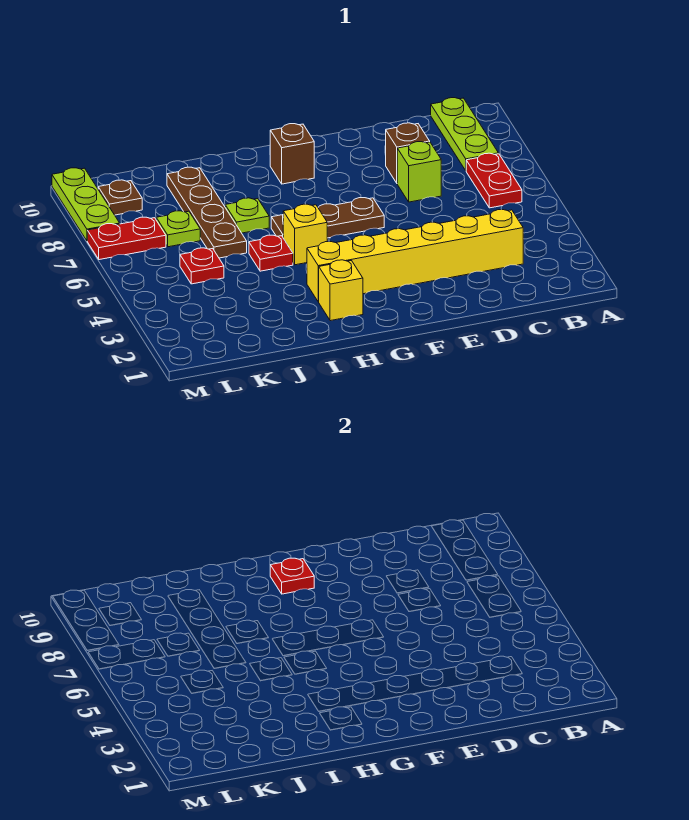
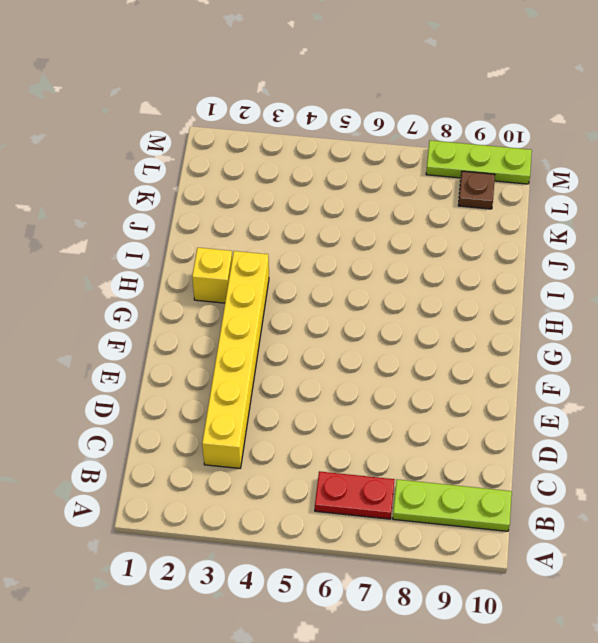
none -> lime brick D7 level 1
none -> brown brick D8 level 1
none -> brown plate F6:H6 level 1

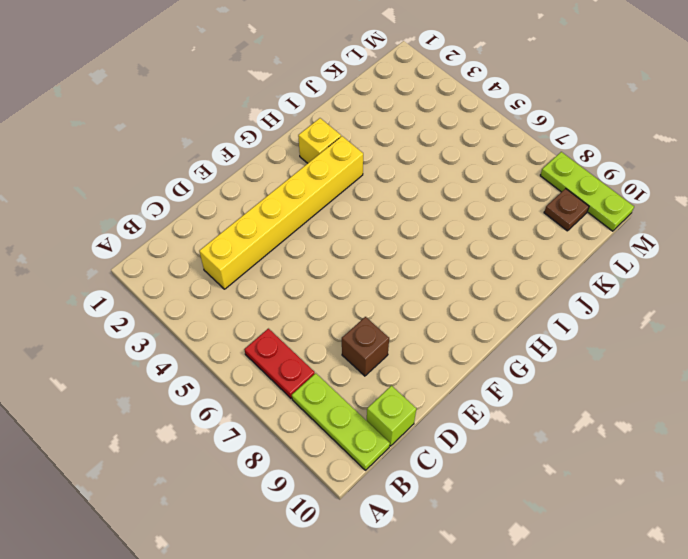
lime brick C10 level 1 -> lime brick D7 level 1
none -> brown plate F6:H6 level 1
none -> brown brick G9 level 1
none -> yellow brick H5 level 1

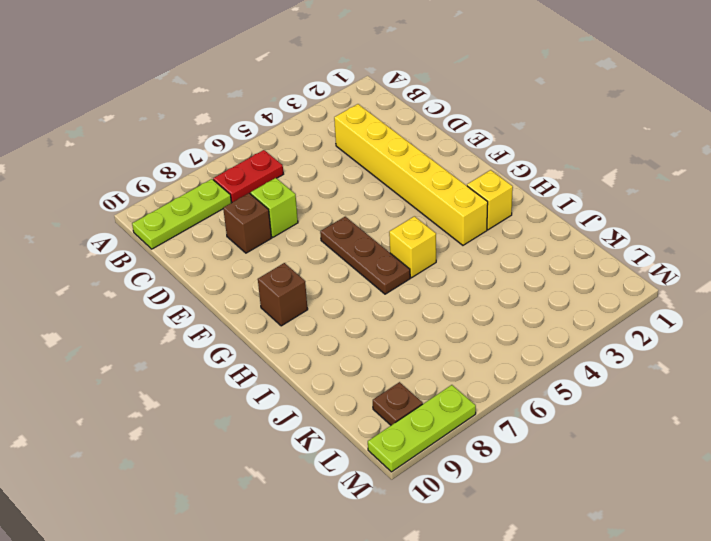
none -> red plate I5 level 1
none -> lime plate I7 level 1
none -> brown plate J6:J9 level 1

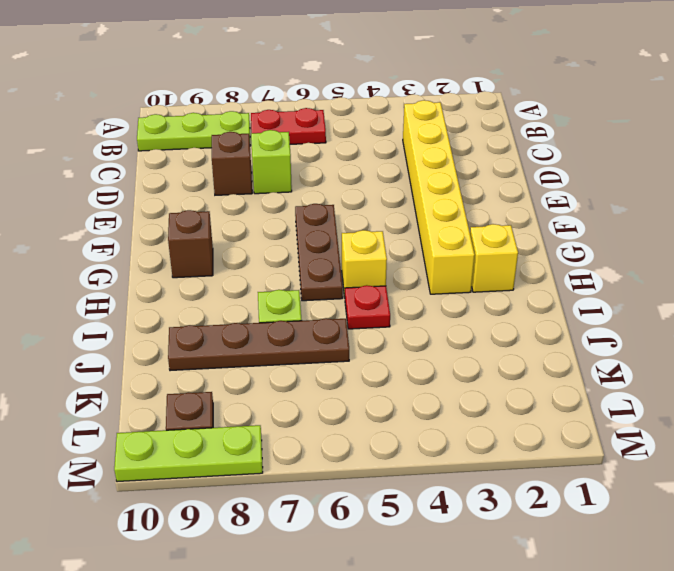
none -> red plate K5 level 1
none -> lime plate K7 level 1
none -> red plate L7:M7 level 1

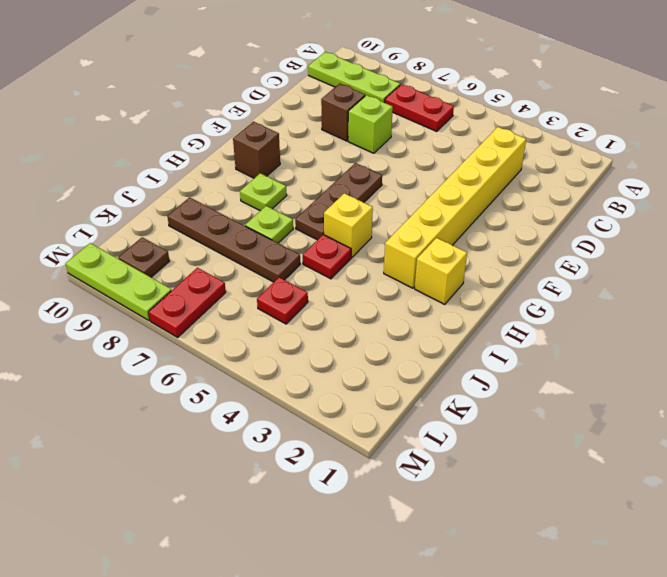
lime plate H8 level 1 -> lime plate K7 level 1
none -> red plate G9 level 2

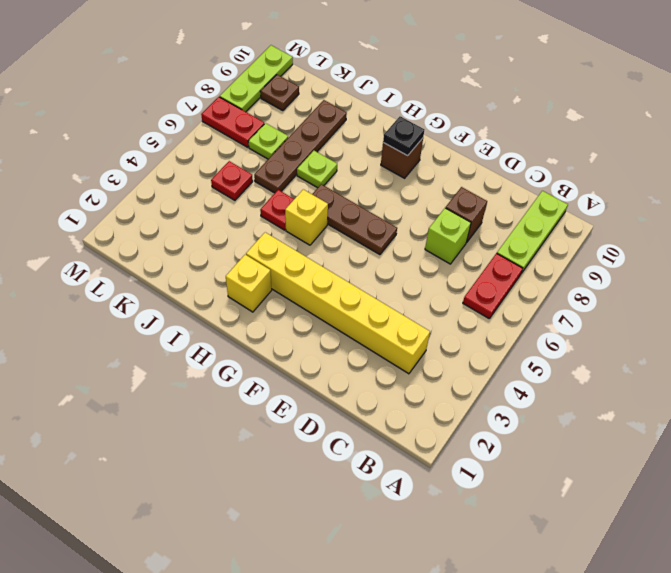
black plate G9 level 2 -> red plate G9 level 2

